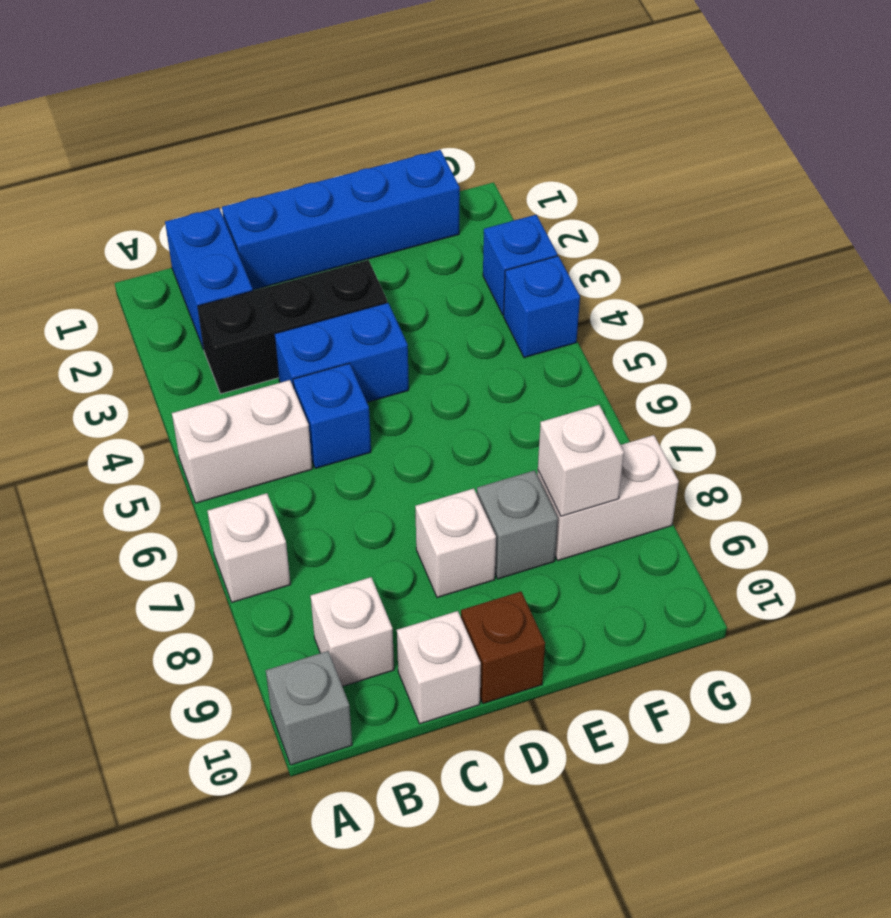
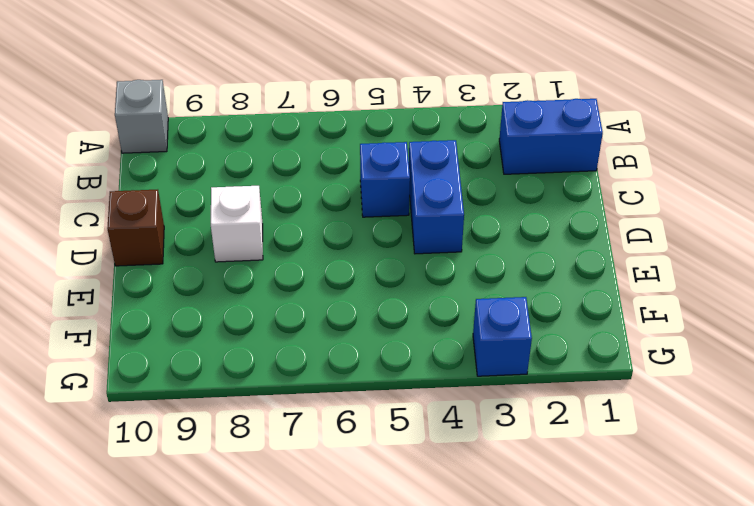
none -> white brick A5:B5 level 1
none -> white brick A7 level 1
none -> black brick B3:D3 level 1

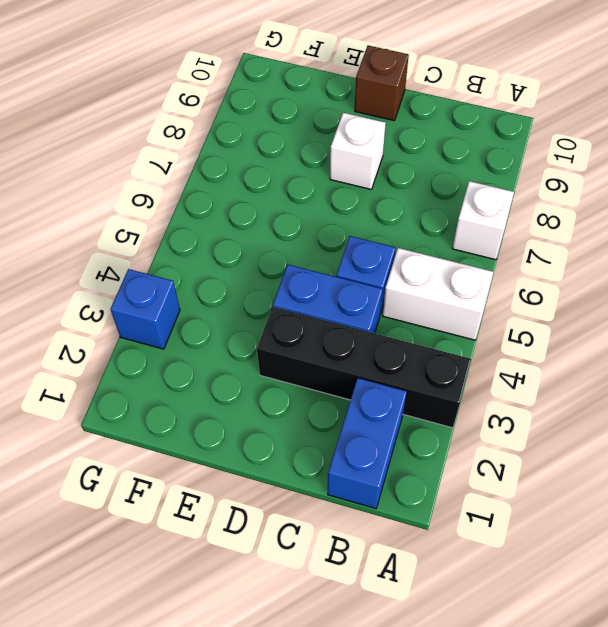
black brick A3:D3 level 1 -> black brick B3:D3 level 1
none -> grey brick A10 level 1
none -> white brick B9 level 1
none -> blue brick C1:F1 level 1

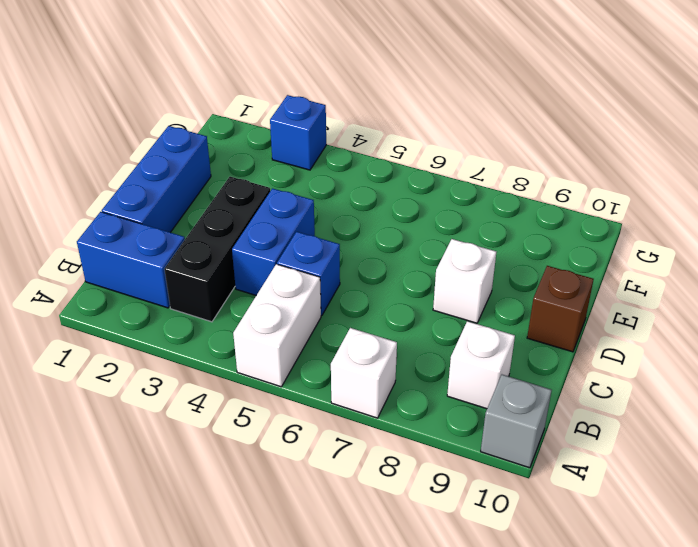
blue brick C1:E1 level 1 -> blue brick C1:F1 level 1
none -> white brick C10 level 1
none -> grey brick E8 level 1
none -> white brick F8:G8 level 1

